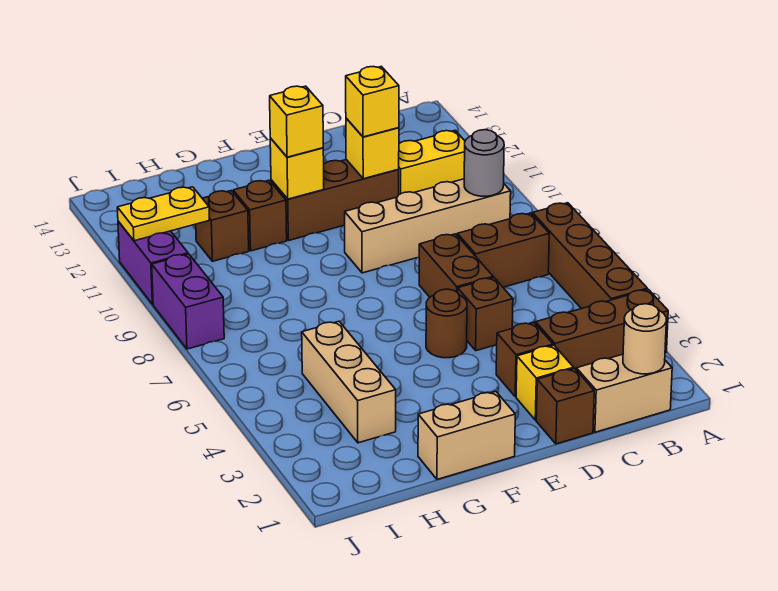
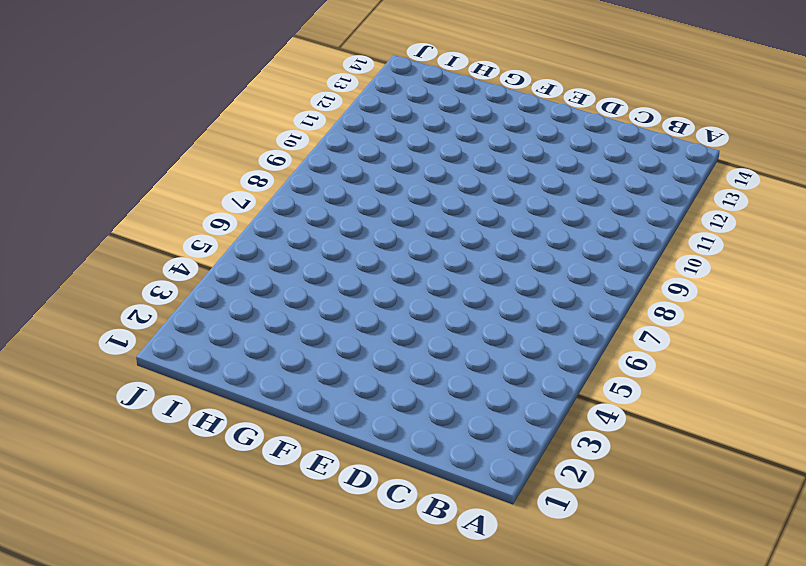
none -> brown brick A3:C3 level 1
none -> brown brick A4:A7 level 1
none -> tan brick B1:C1 level 1

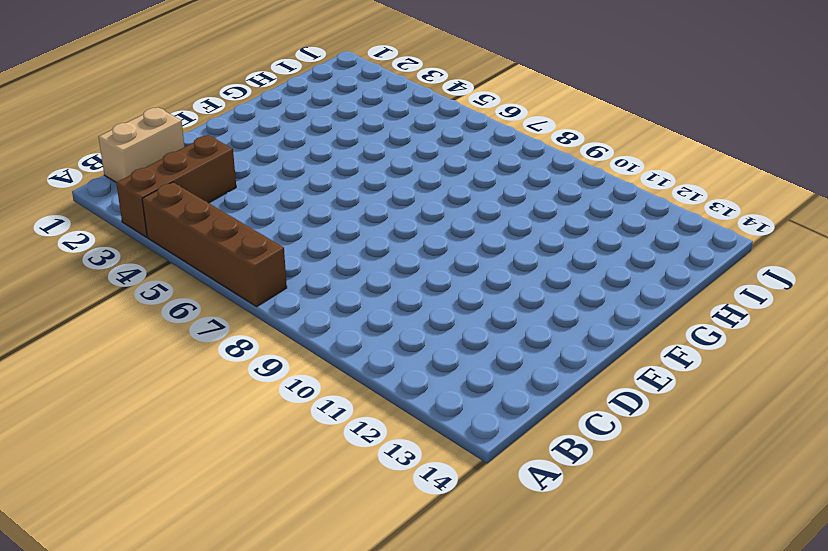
none -> brown brick B7:C7 level 1
none -> tan brick B9:E9 level 1
none -> yellow brick B11:C11 level 1

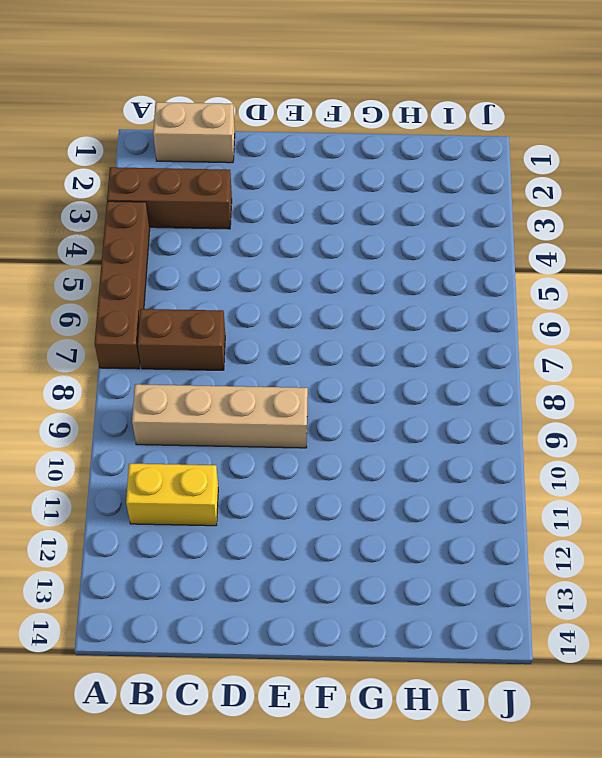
none -> brown brick D1 level 1
none -> yellow brick D2 level 1
none -> brown brick D3 level 1

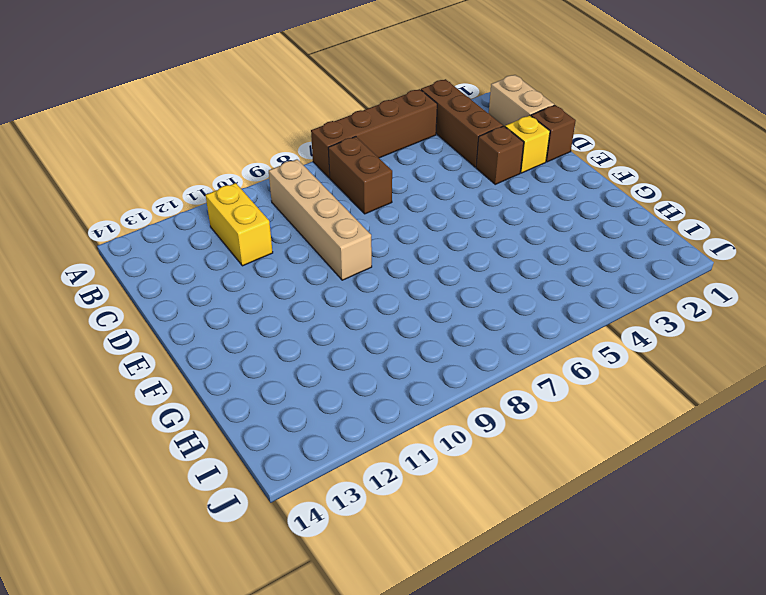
none -> brown brick D5 level 1
none -> brown brick D6:D7 level 1
none -> brown brick D11:F11 level 1

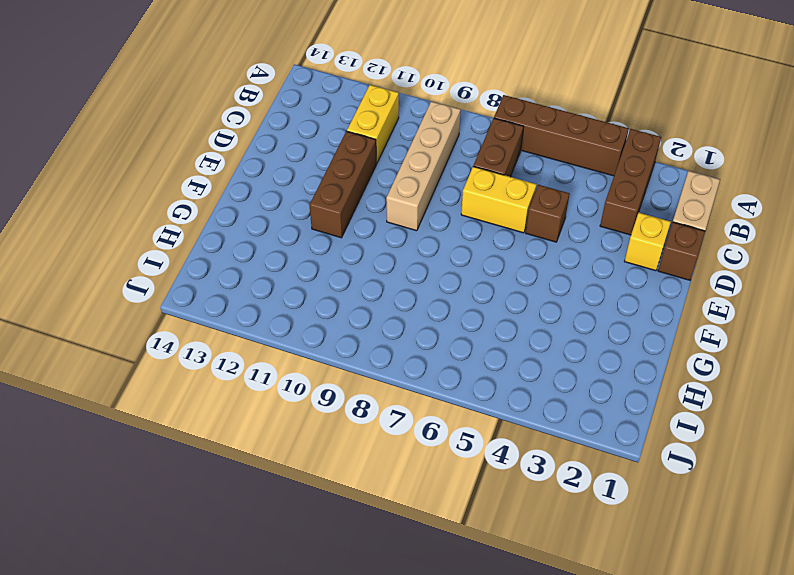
yellow brick D6:D7 level 1 -> brown brick D6:D7 level 1
none -> brown brick D3 level 1
none -> brown round brick E5 level 1
none -> tan brick F1:G1 level 1

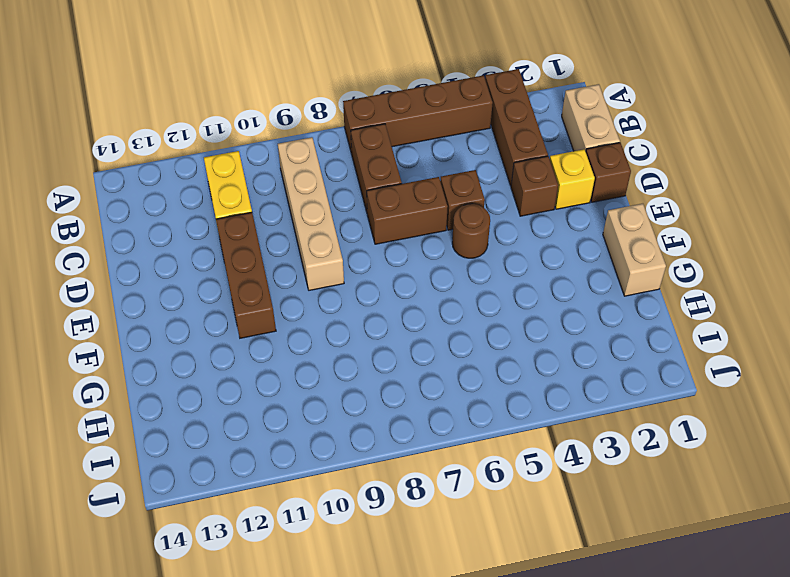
none -> brown brick G11 level 1
none -> tan brick H3:H5 level 1
none -> brown brick H11 level 1

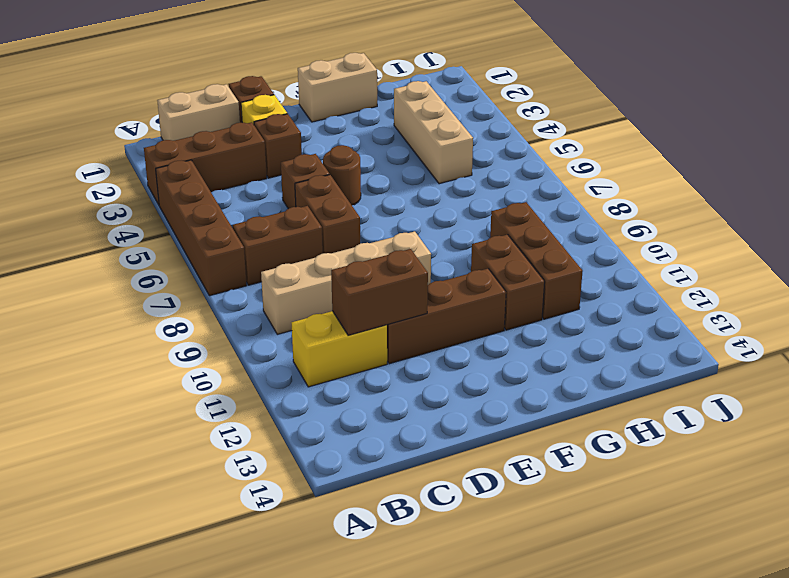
brown brick C11:D11 level 2 -> yellow brick D11 level 2
brown brick G10:G11 level 1 -> brown brick G11 level 1
brown brick H9:H11 level 1 -> brown brick H11 level 1
none -> purple brick J8:J9 level 1
none -> purple brick J10:J11 level 1
none -> tan round brick B1 level 2

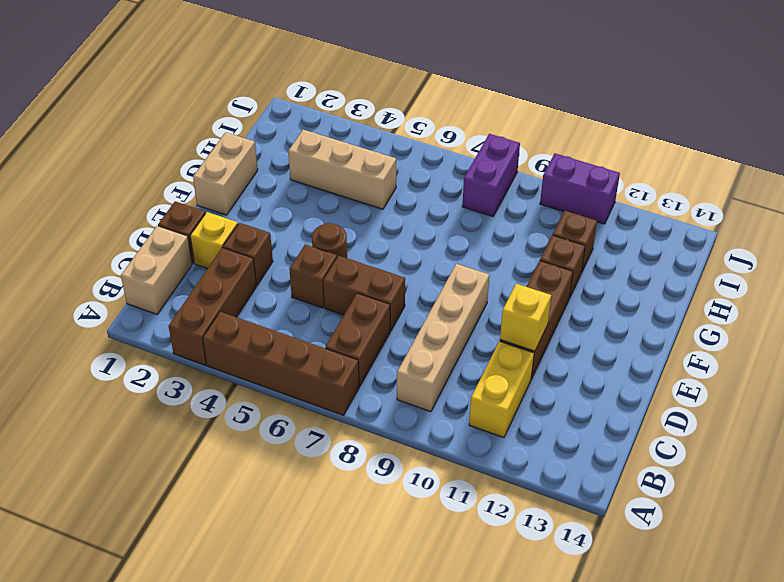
purple brick I8:J8 level 1 -> purple brick J8:J9 level 1
none -> tan round brick B1 level 2
none -> grey round brick B9 level 2
none -> yellow brick F11 level 2

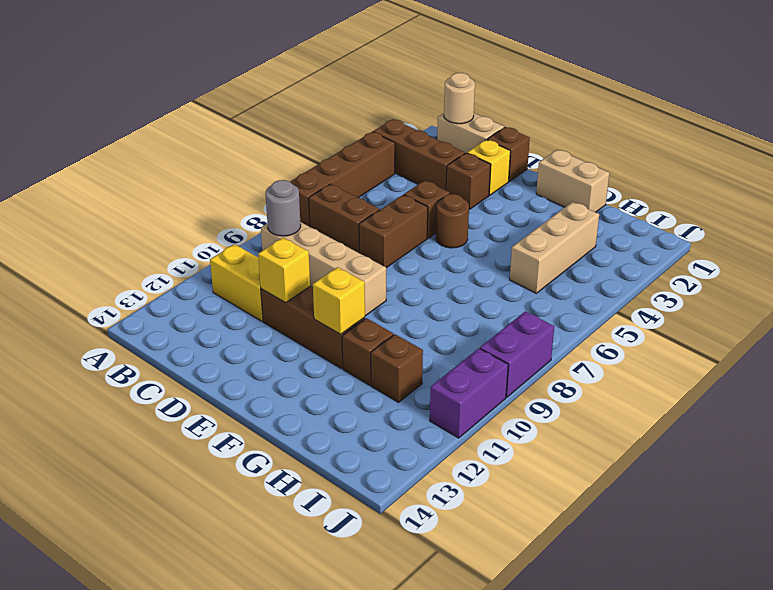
none -> yellow plate I11:J11 level 2
none -> yellow brick D11 level 3
none -> yellow brick F11 level 3

